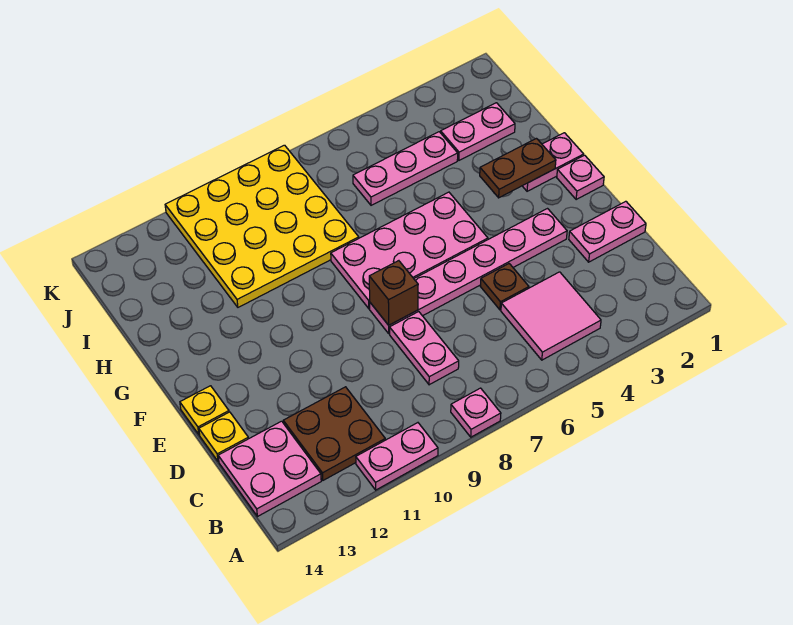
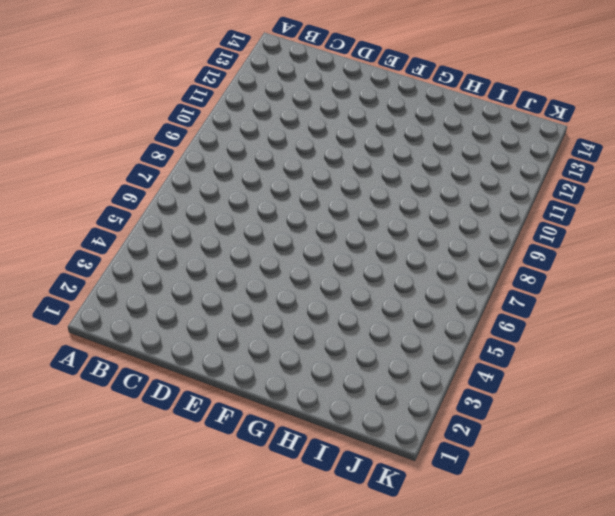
none -> pink plate A8 level 1
none -> pink plate A10:A11 level 1
none -> pink tile B4:C5 level 1

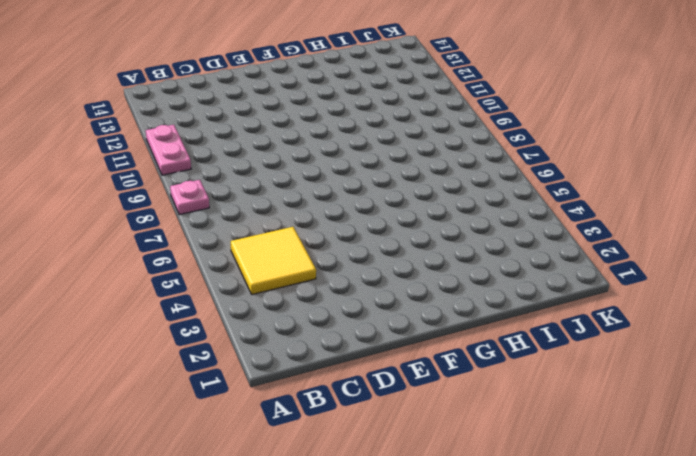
yellow tile B4:C5 level 1 -> pink tile B4:C5 level 1
none -> brown plate B11:C12 level 1
none -> pink plate B13:C14 level 1
none -> pink plate C8:D8 level 1

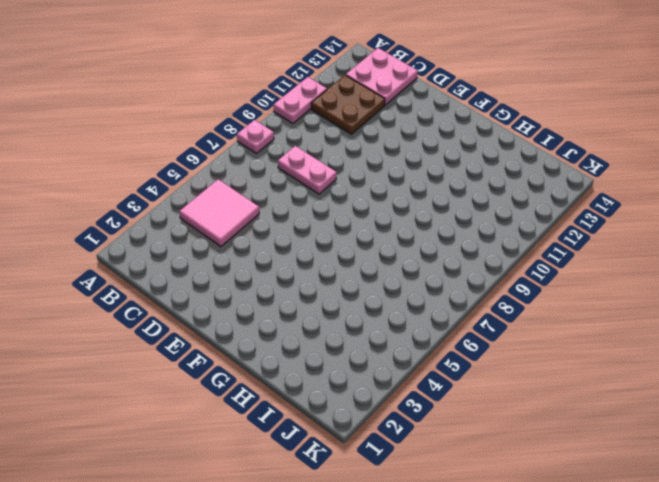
none -> pink plate D1:D2 level 1
none -> brown plate D5 level 1
none -> yellow plate D14 level 1

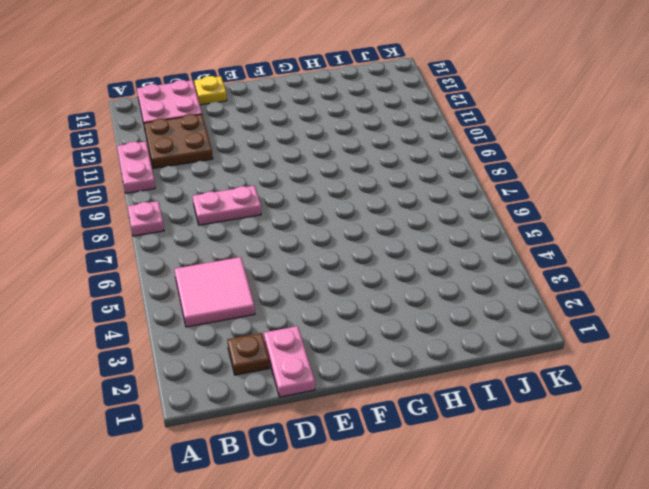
brown plate C2 level 1 -> brown plate D5 level 1
none -> pink plate E3:E8 level 1
none -> yellow plate E14 level 1
none -> pink plate F1 level 1

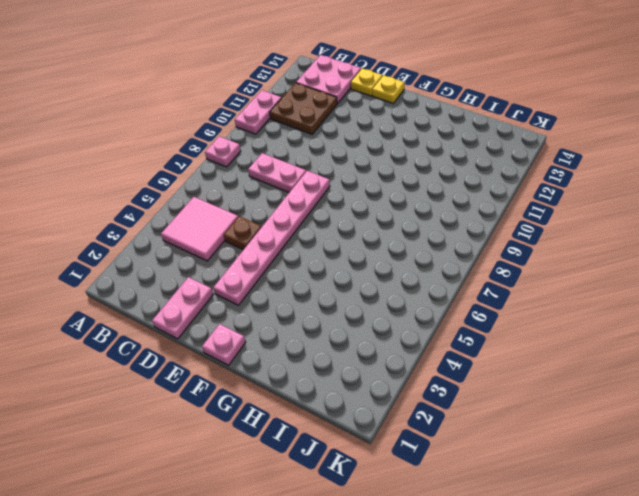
none -> pink plate F5:G8 level 1
none -> pink plate G1:G2 level 1
none -> yellow plate H8:K11 level 1

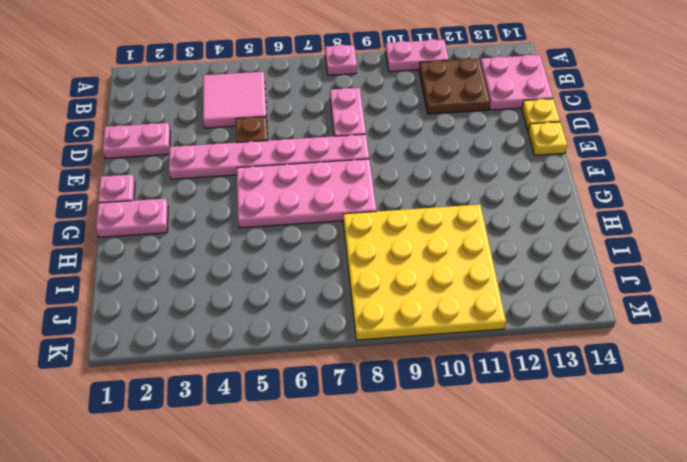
none -> pink plate I2:I3 level 1
none -> pink plate I4:I6 level 1
none -> brown brick E8 level 2

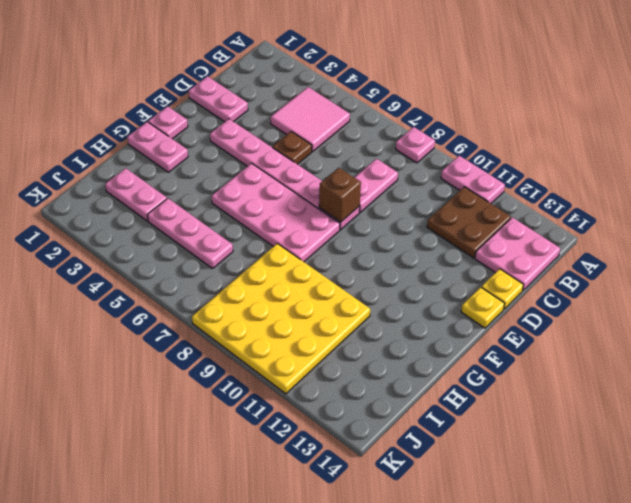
none -> brown plate G2:G3 level 2

